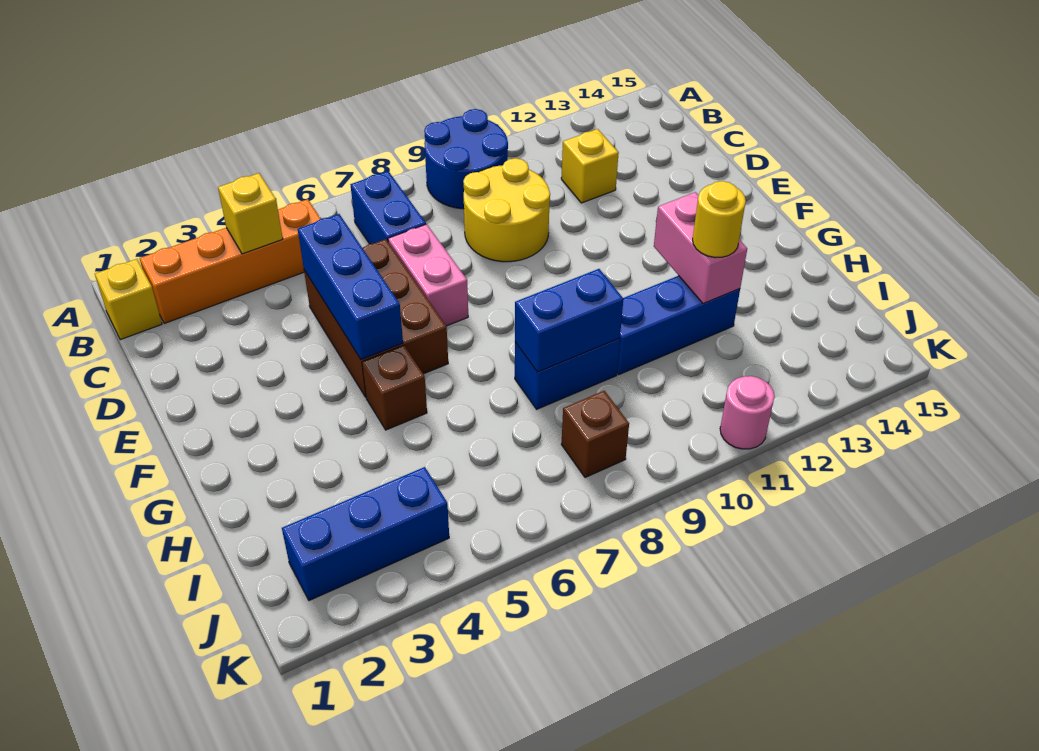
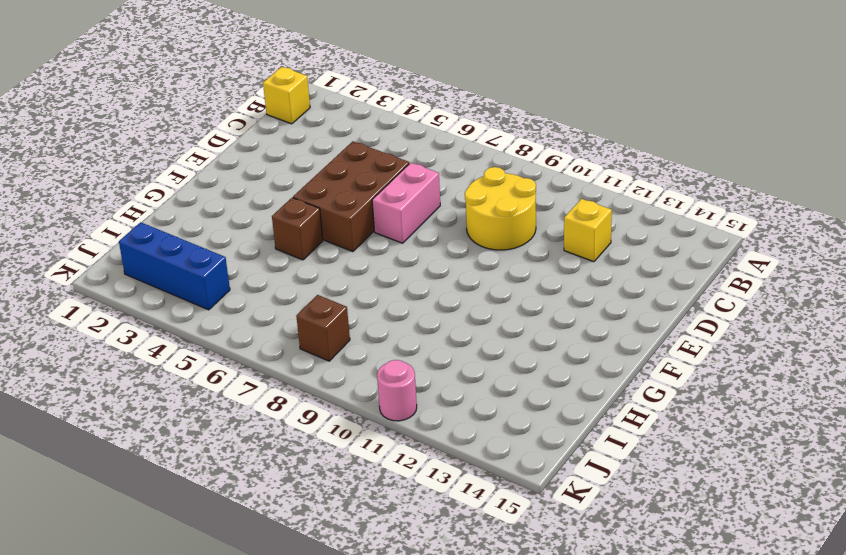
none -> blue round brick A9:B10 level 1
none -> orange brick B2:B5 level 1
none -> blue brick B7:C7 level 1

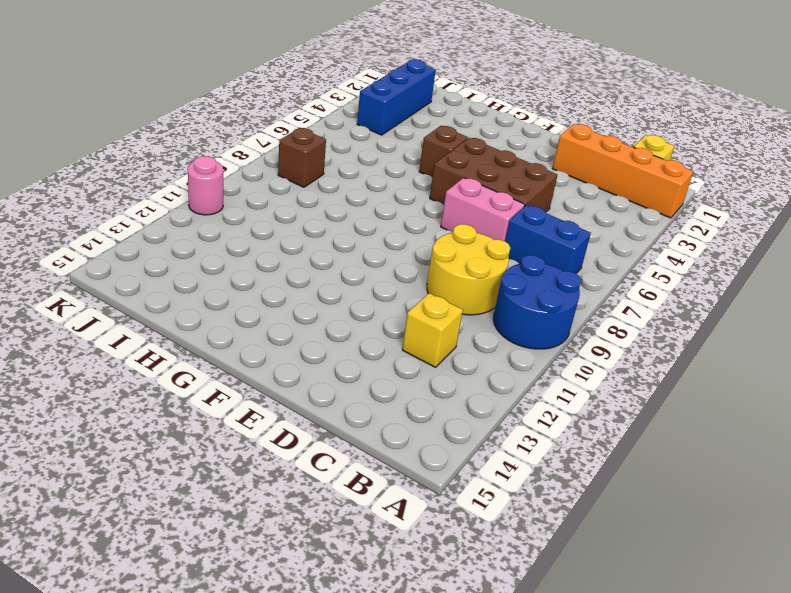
orange brick A2:D2 level 1 -> orange brick B2:B5 level 1
none -> blue brick H8:H9 level 1
none -> blue brick H10:H12 level 1
none -> yellow brick B4 level 2

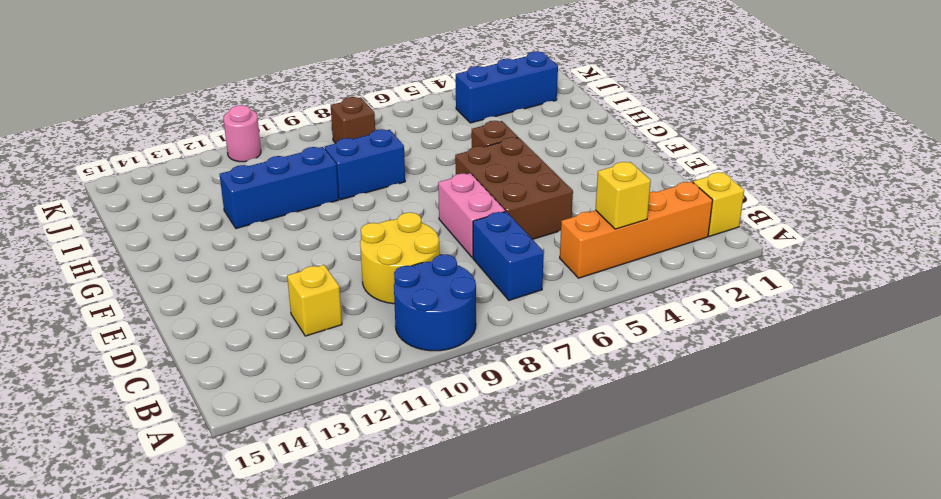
none -> blue brick D5:F5 level 2
none -> pink brick G12:H12 level 2
none -> blue brick H8:H9 level 2

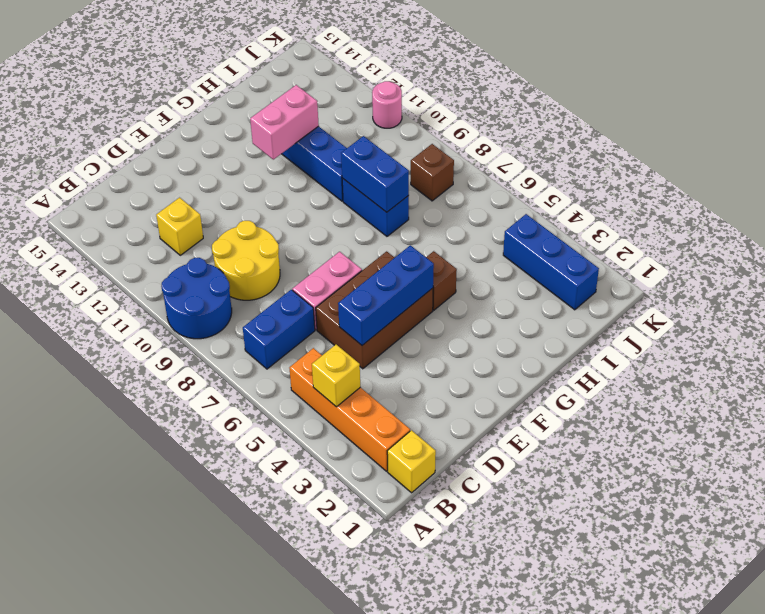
none -> yellow round brick H12 level 3

